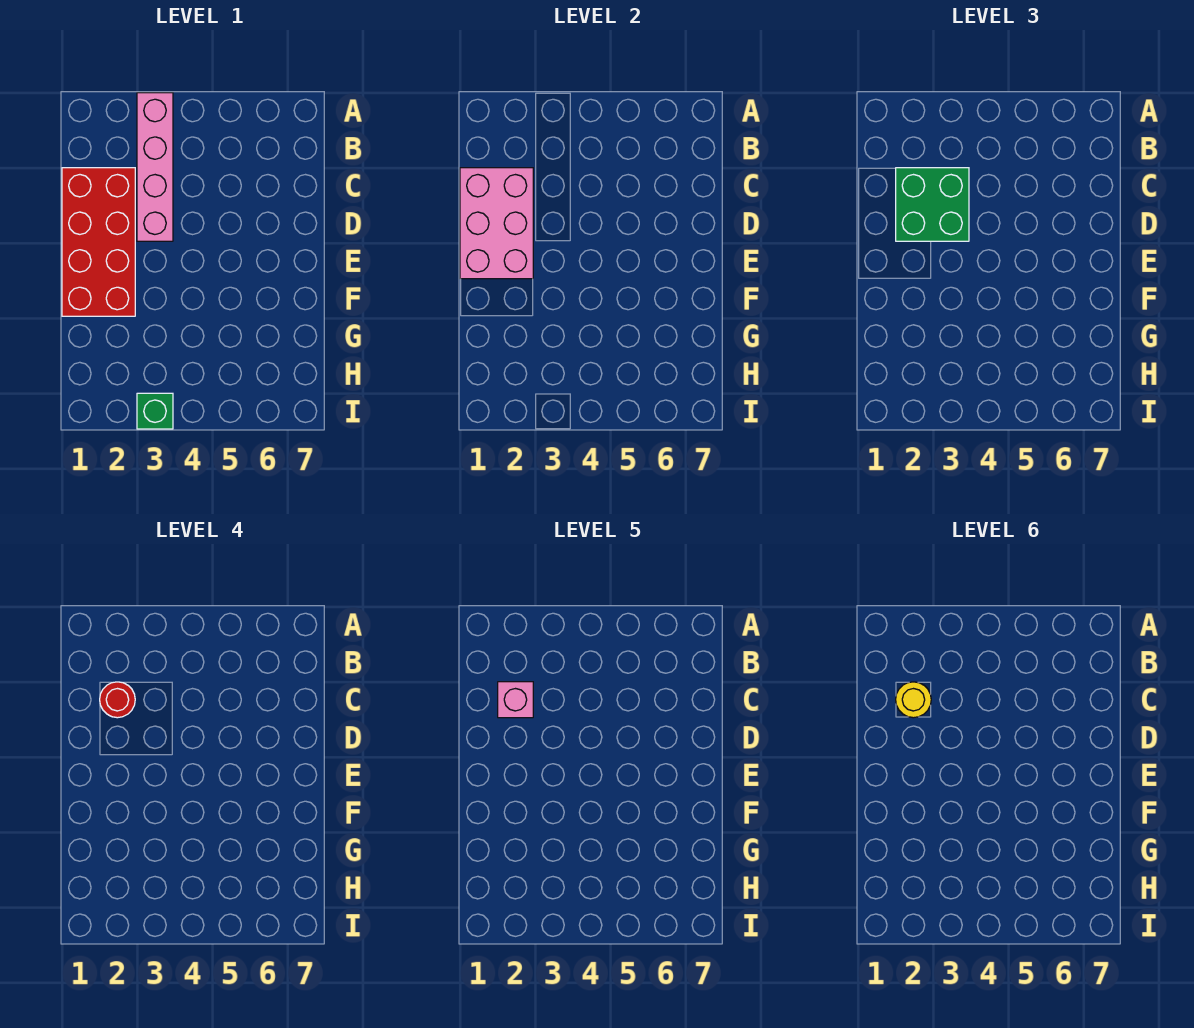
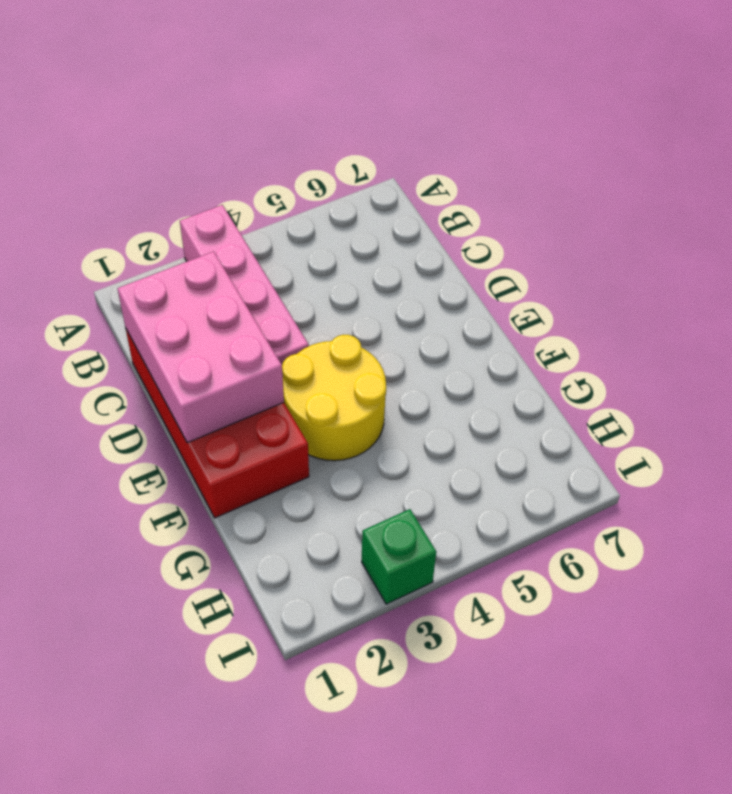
yellow round brick E3:F4 level 1 -> none
none -> green brick C2:D3 level 3
none -> red round brick C2 level 4

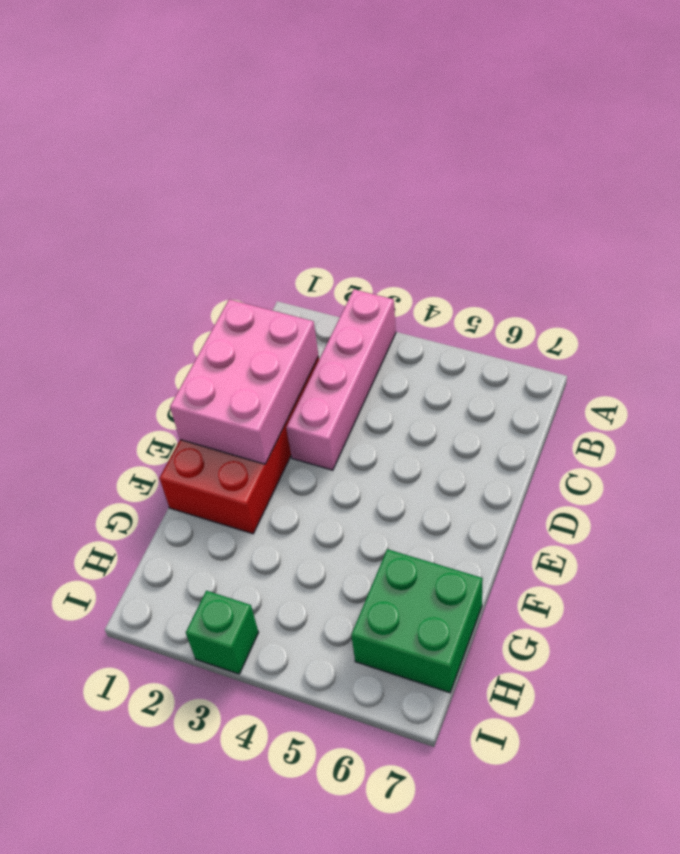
green brick G6:H7 level 1 -> green brick C2:D3 level 3
none -> red round brick C2 level 4
none -> pink brick C2 level 5

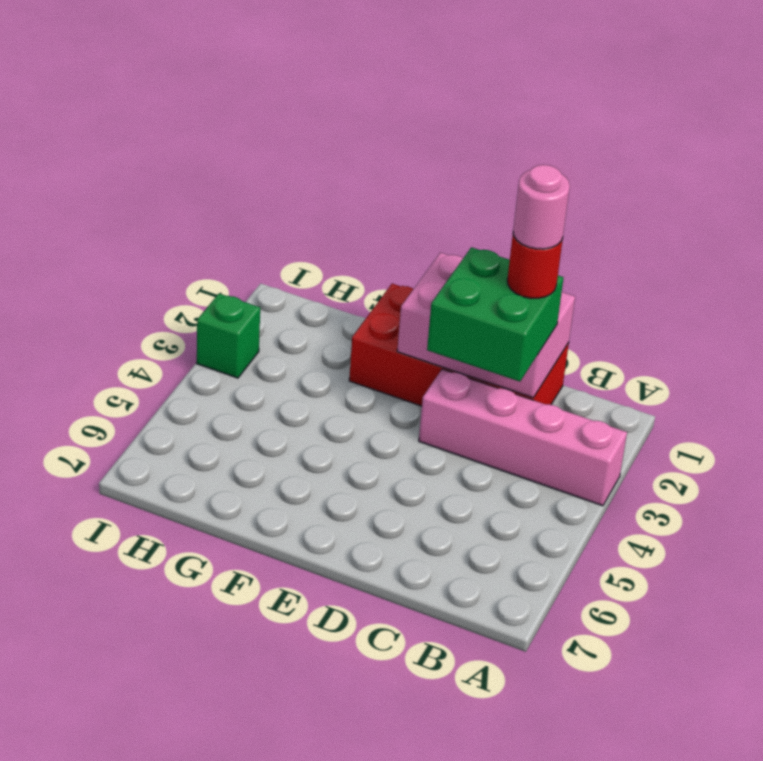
pink round brick C2 level 5 -> pink brick C2 level 5
none -> yellow round brick C2 level 6

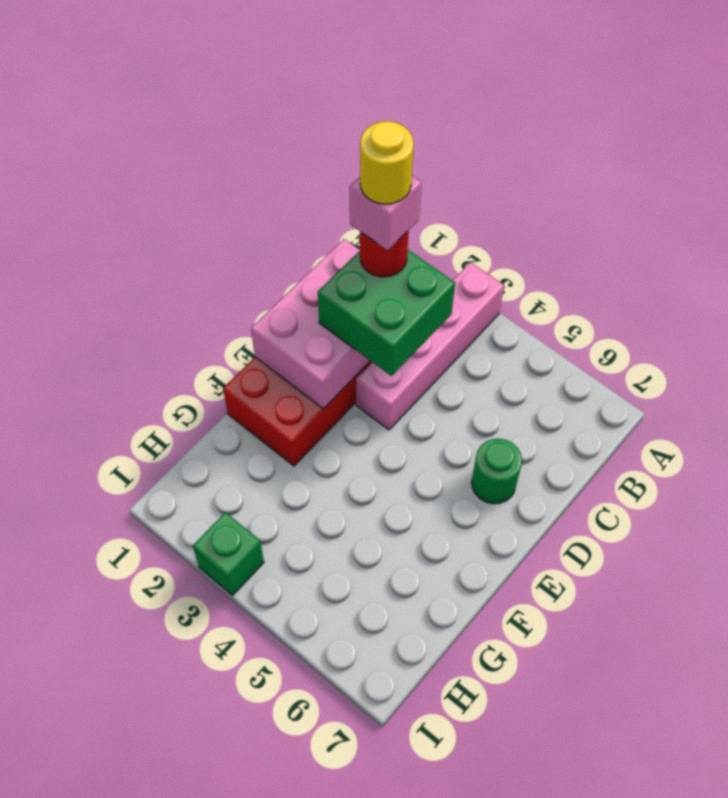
green round brick D6 level 1 -> none

